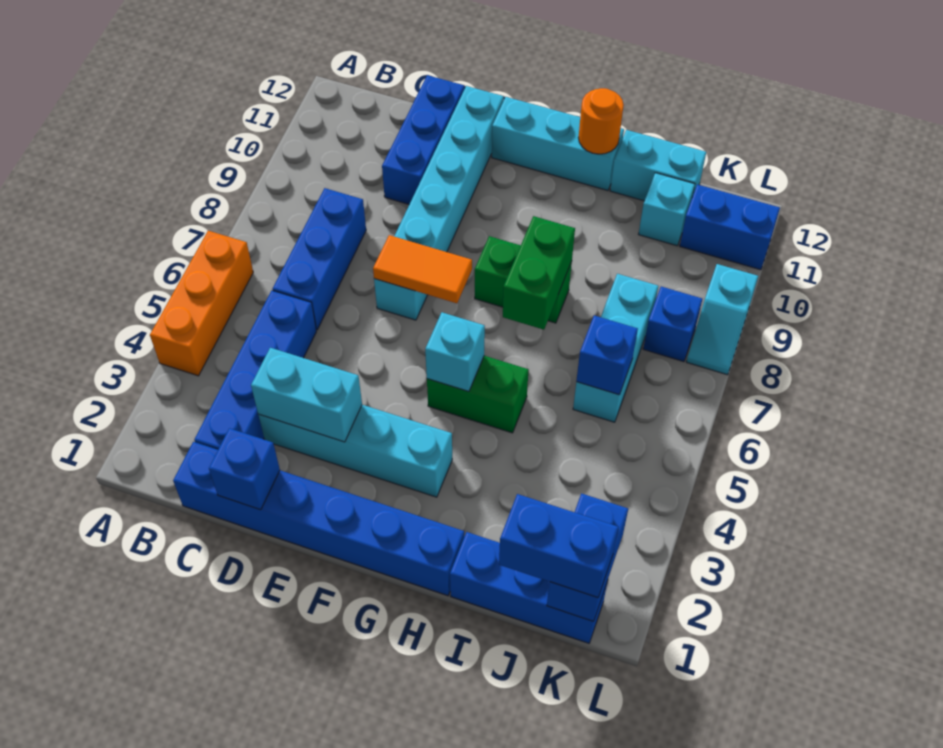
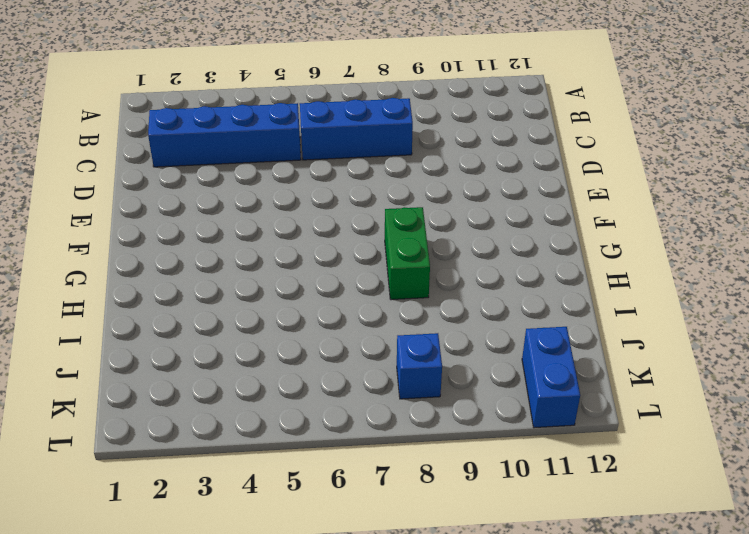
none -> orange brick A4:A6 level 1
none -> blue brick C1:H1 level 1
none -> cyan brick D3:G3 level 1

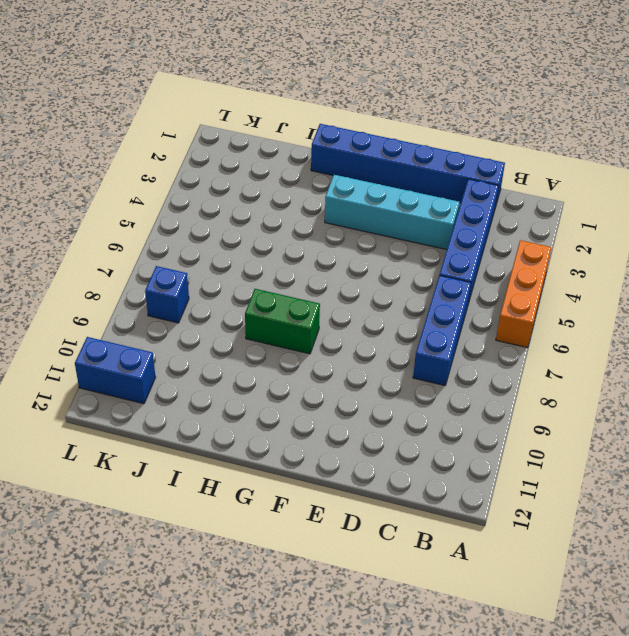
none -> blue brick D10:D12 level 1
none -> cyan brick E7:E12 level 1
none -> cyan brick F12:H12 level 1

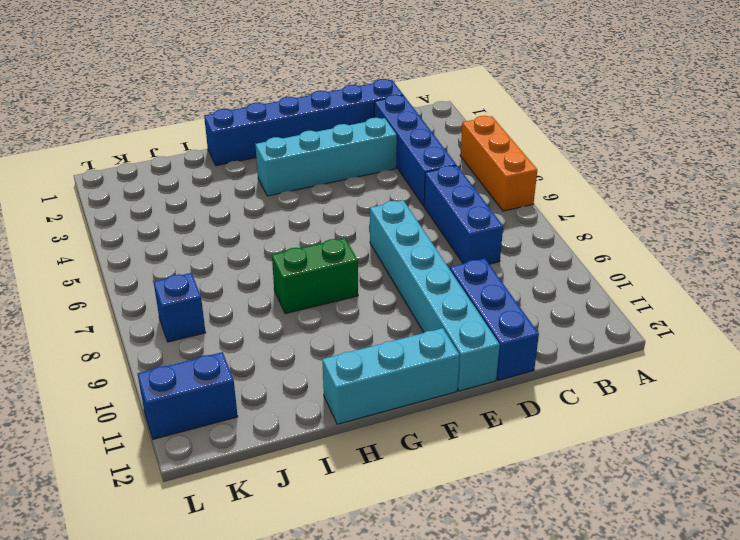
none -> green brick G5:H5 level 1
none -> blue brick I1:K1 level 1
none -> cyan brick I12:J12 level 1

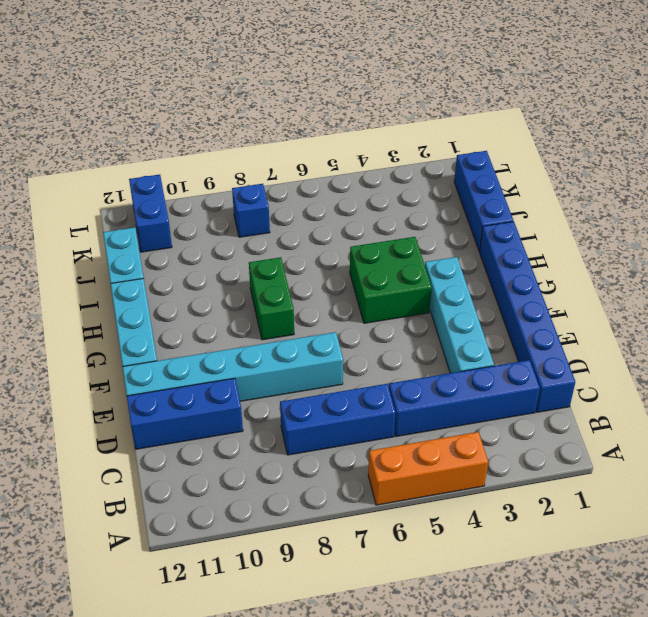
green brick G4:H5 level 1 -> green brick G5:H5 level 1
none -> cyan brick J6:J8 level 1
none -> cyan brick J11 level 1
none -> cyan slope L8:L9 level 1 top 9

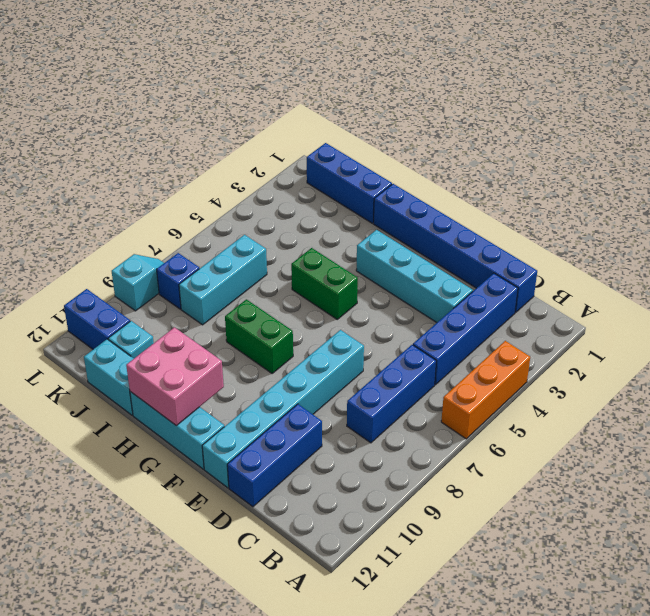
pink brick G11:H12 level 2 -> orange round brick H12 level 2
none -> blue brick D1 level 2
none -> cyan brick D3:E3 level 2
none -> orange tile E7:F7 level 2

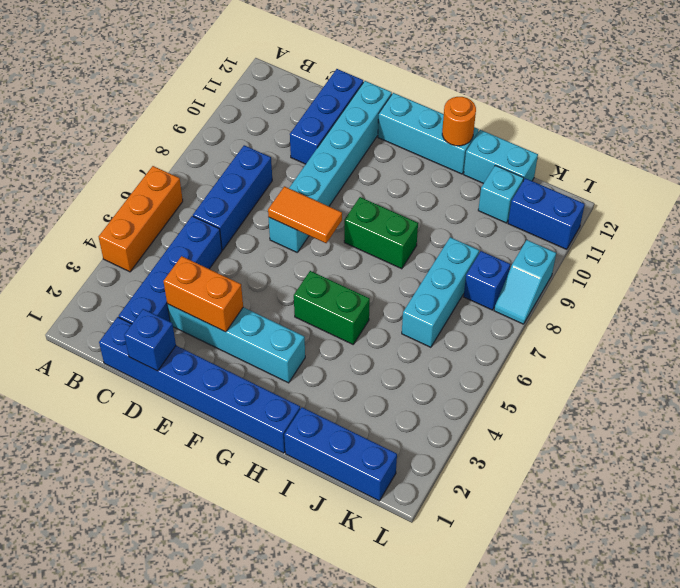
orange brick D3:E3 level 2 -> cyan brick D3:E3 level 2
none -> cyan brick G5 level 2
none -> green brick H7:H8 level 2
none -> blue brick J6 level 2

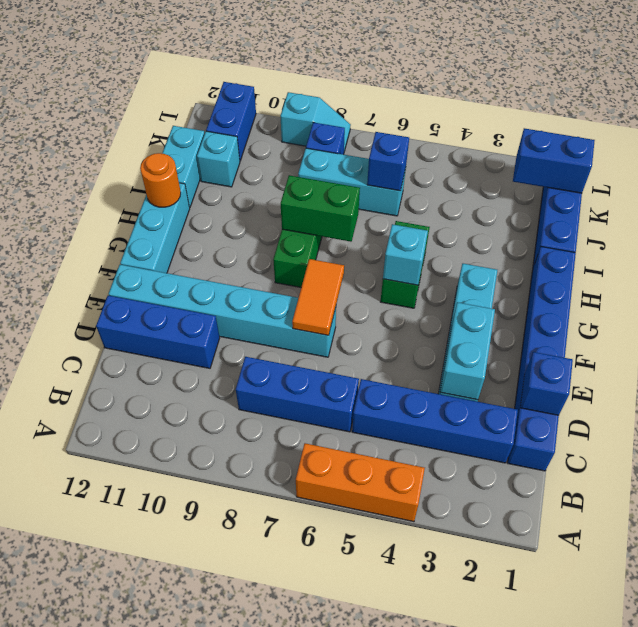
none -> blue brick J1:K1 level 3

